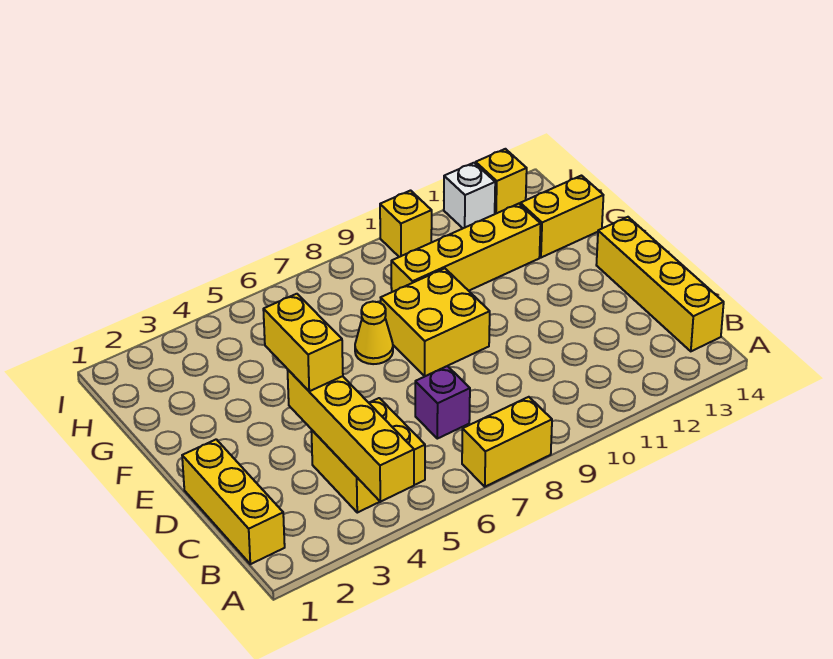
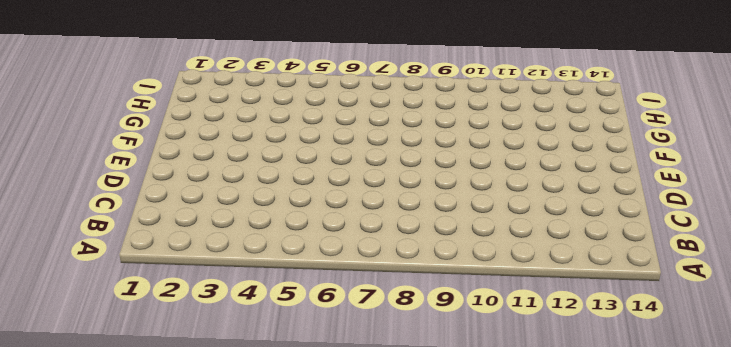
none -> yellow brick A7:A8 level 1
none -> yellow brick B1:D1 level 1
none -> yellow brick B4:C5 level 1

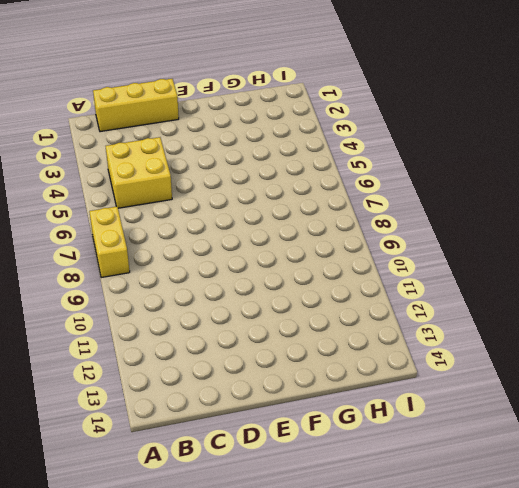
none -> yellow brick B14:E14 level 1
none -> purple brick C7 level 1
none -> yellow brick E8:F9 level 1

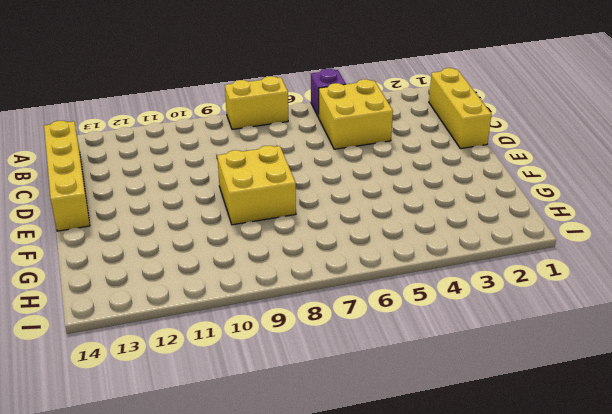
purple brick A5 level 1 -> purple brick C7 level 1
none -> yellow cone F7 level 1
none -> yellow brick G9:G12 level 1
none -> yellow brick G13:G14 level 1

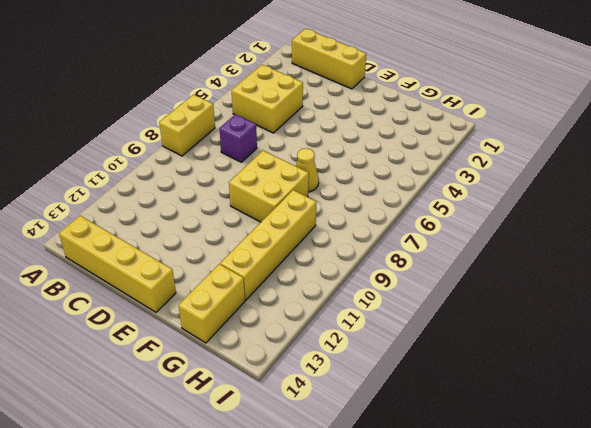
none -> yellow brick I10 level 1
none -> white brick I12 level 1
none -> yellow brick I13 level 1

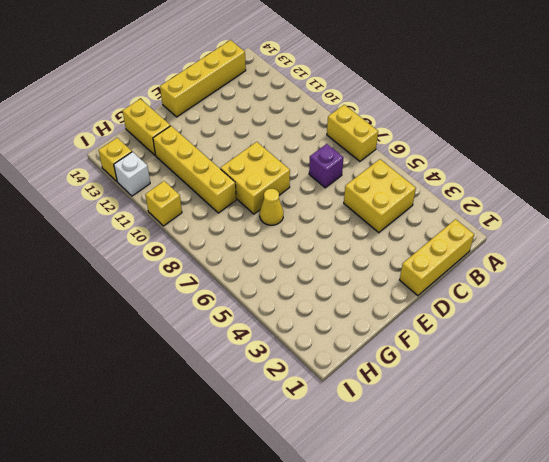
none -> yellow brick A4:D4 level 2
none -> yellow brick D4:E4 level 3

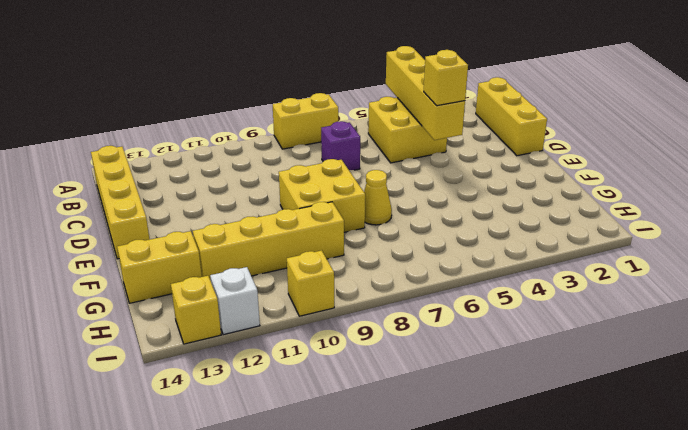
yellow brick D4 level 3 -> yellow brick D4:E4 level 3

